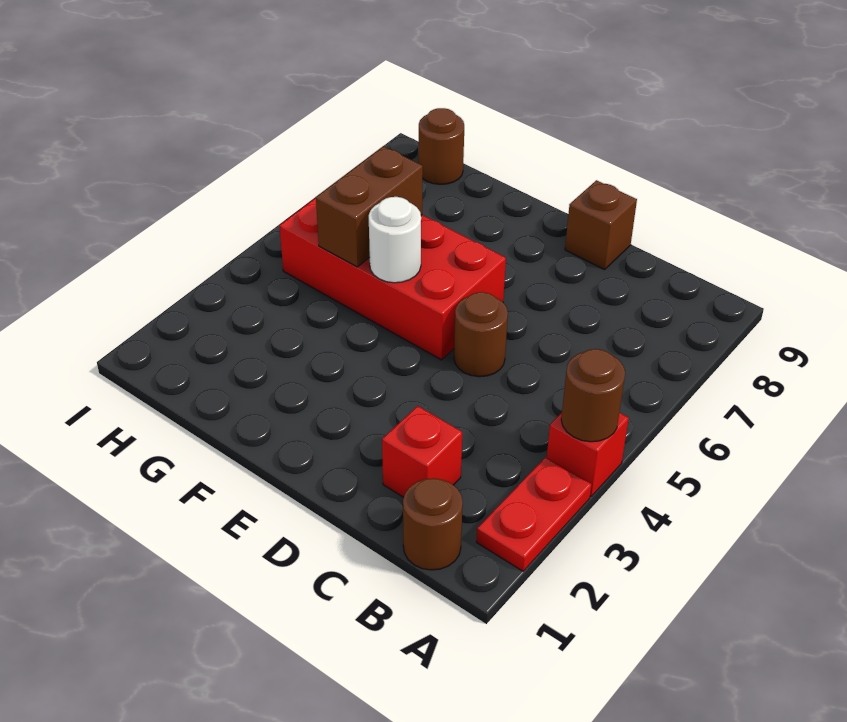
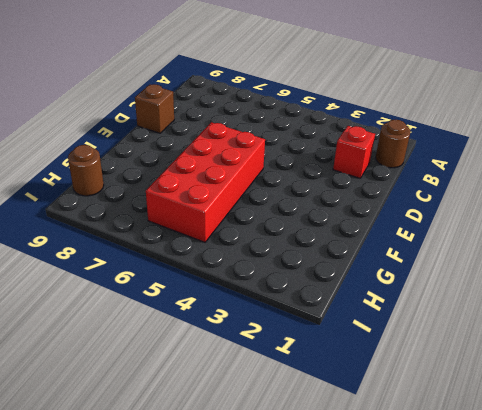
none -> red plate A2:A3 level 1
none -> red brick A4 level 1

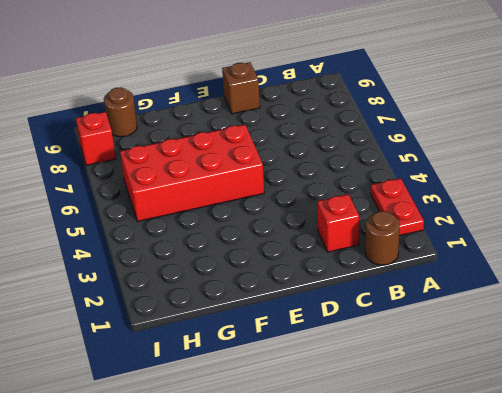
red brick I8 level 1 -> red brick A4 level 1
none -> brown round brick D5 level 1
none -> brown round brick A4 level 2

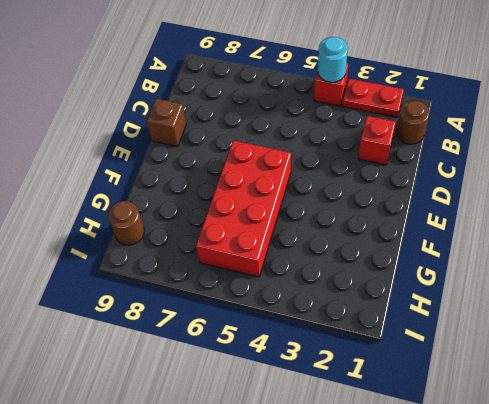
cyan round brick A4 level 2 -> brown round brick A4 level 2
none -> brown round brick D5 level 1
none -> white round brick F5 level 2

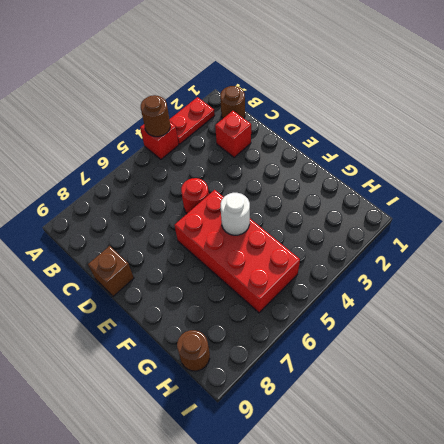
red round brick D5 level 1 -> brown round brick D5 level 1
none -> brown brick G5:G6 level 2

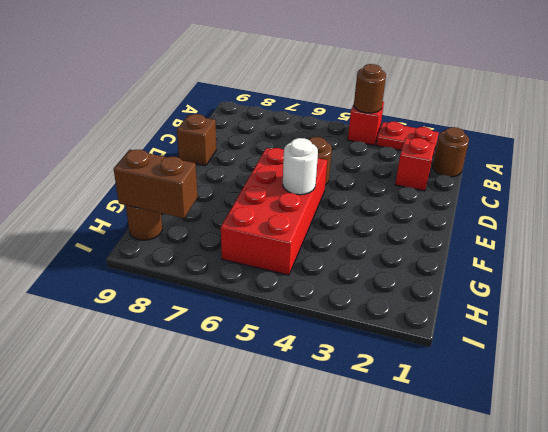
brown brick H8:H9 level 2 -> brown brick G5:G6 level 2

